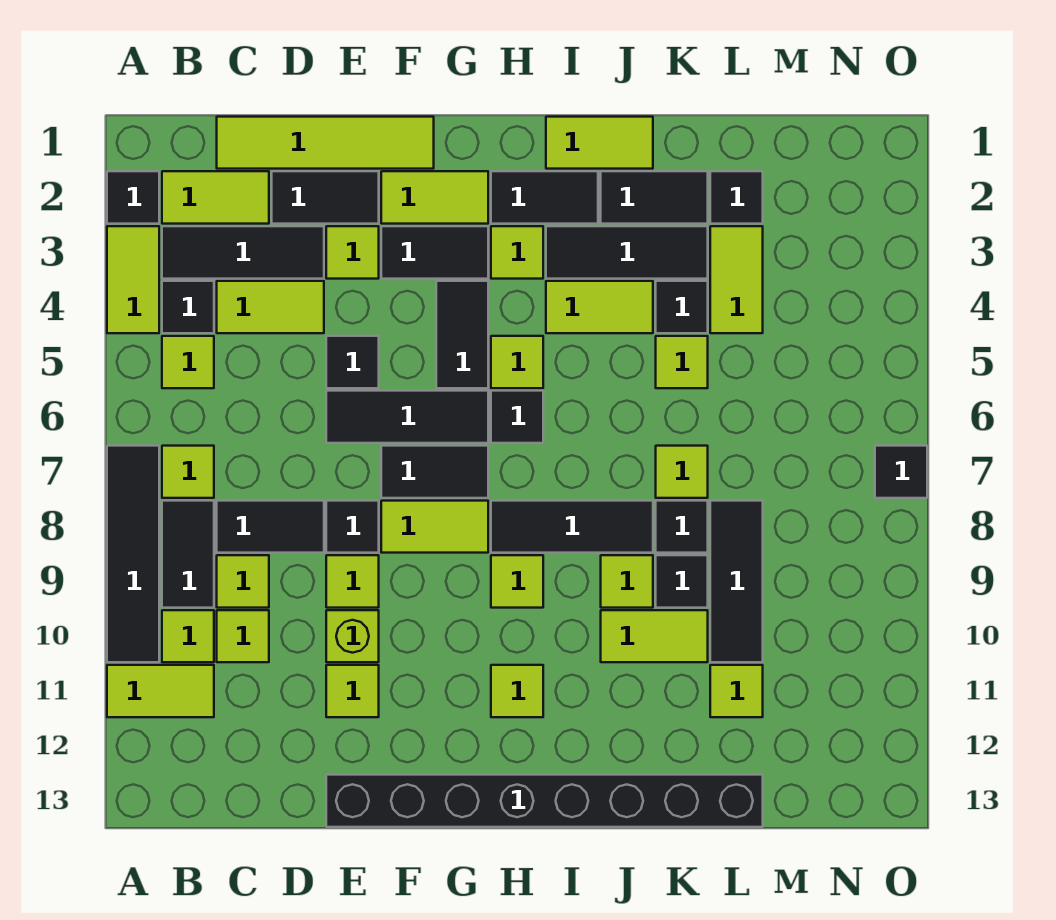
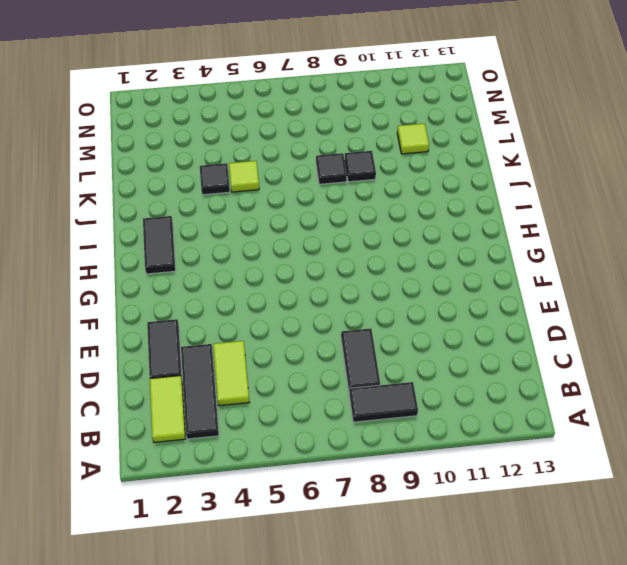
none -> black tile A2 level 1
none -> lime tile A3:A4 level 1
none -> black tile A7:A10 level 1
none -> lime tile A11:B11 level 1

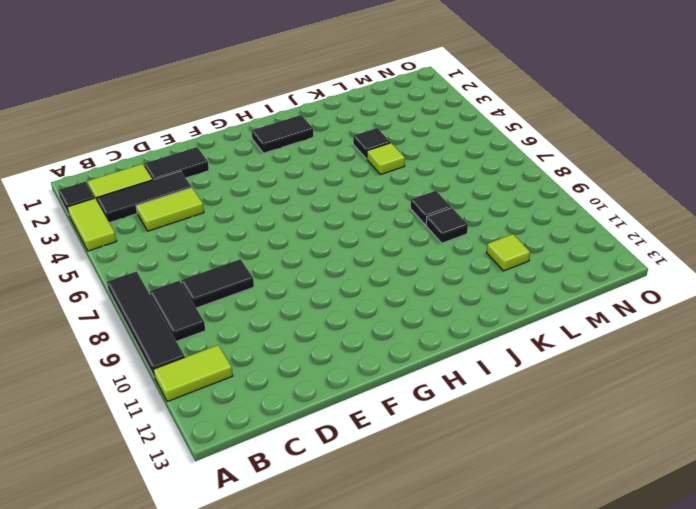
none -> black tile B4 level 1
none -> lime tile B5 level 1
none -> lime tile B7 level 1
none -> lime tile B10 level 1

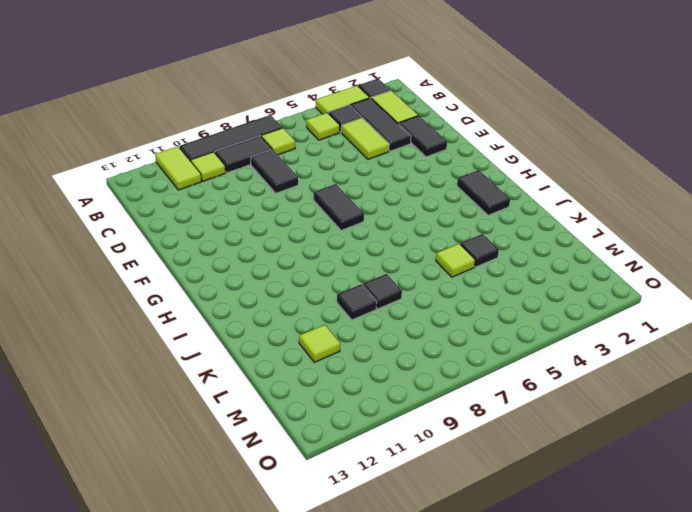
none -> lime tile C1:F1 level 1
none -> lime tile C9 level 1
none -> lime tile C10 level 1
none -> lime tile E3 level 1

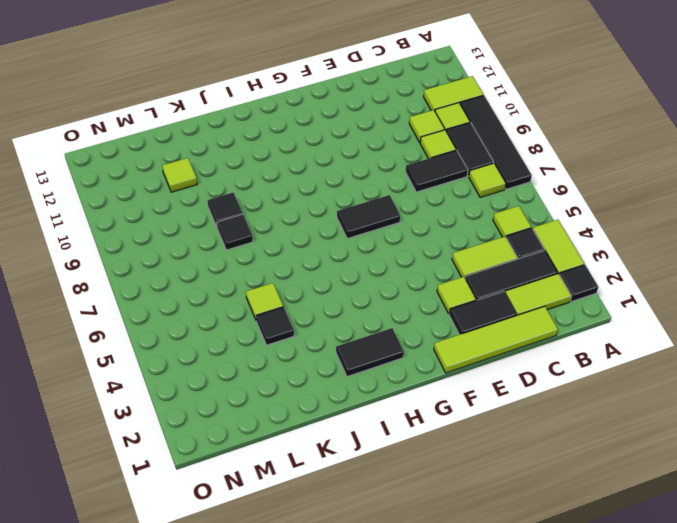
none -> black tile E5 level 1
none -> black tile E6:G6 level 1
none -> black tile E8 level 1
none -> lime tile E9 level 1

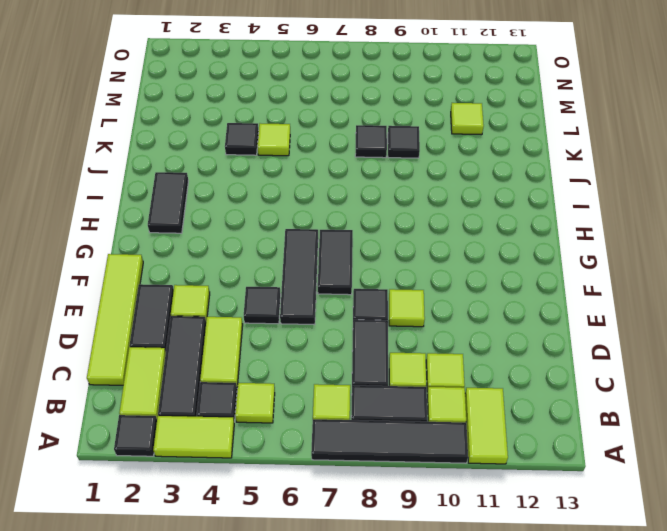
none -> lime brick E10 level 1
none -> lime tile E11 level 1
none -> black brick E13:L13 level 1
none -> lime tile F2:G2 level 1

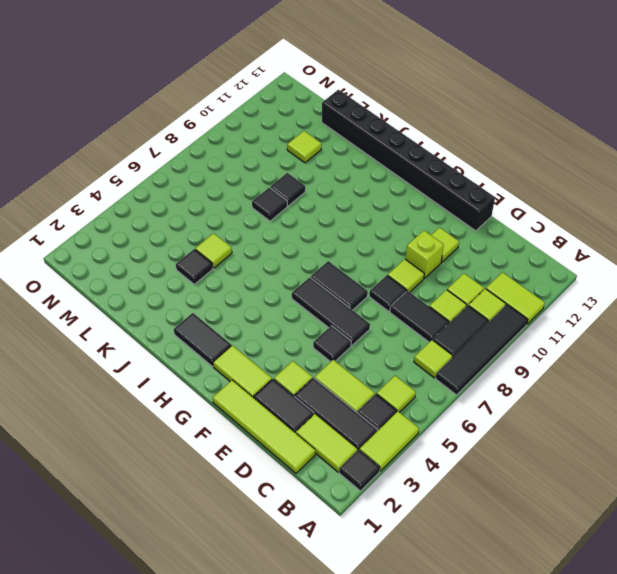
none -> black tile F3:G3 level 1
none -> lime tile F8:G8 level 1
none -> black tile G4:G5 level 1
none -> lime tile H3 level 1

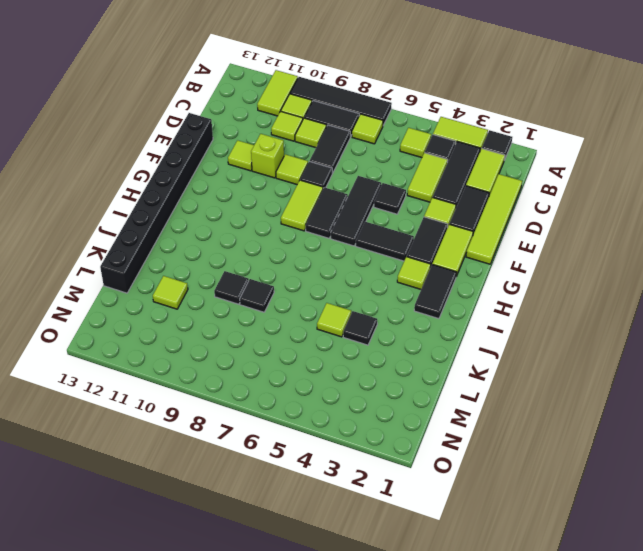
none -> lime tile H5 level 1
none -> black tile H6 level 1
none -> black tile H8:J8 level 1
none -> lime tile H9 level 1

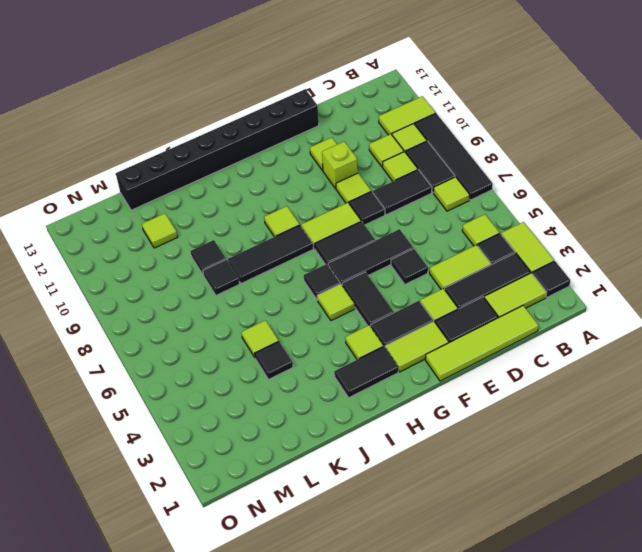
none -> lime tile H11 level 1
none -> lime tile I1:J1 level 1
none -> black tile I3:K3 level 1
none -> lime tile I4:J4 level 1

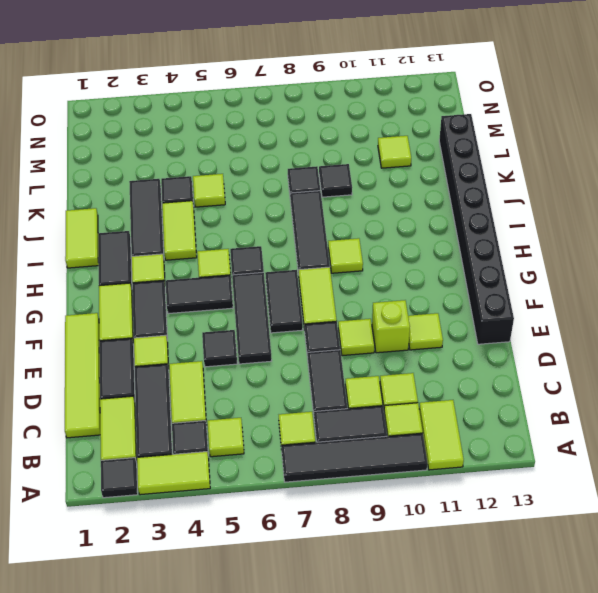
none -> lime tile H11 level 1
none -> black tile J2:K2 level 1
none -> lime tile J9 level 1
none -> lime tile J10:K10 level 1

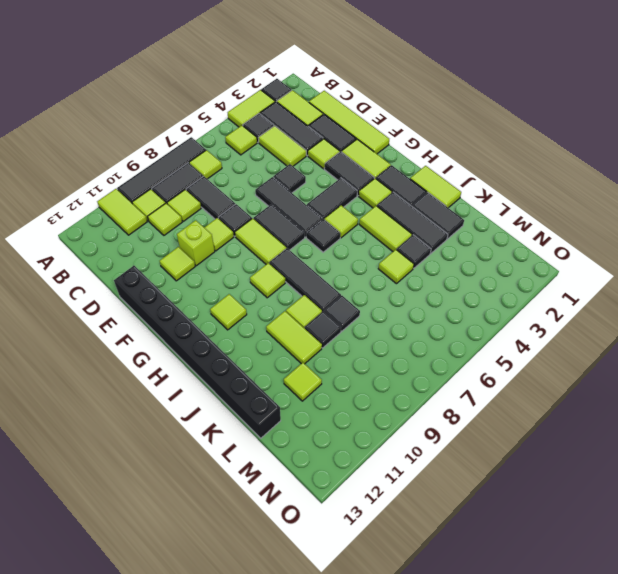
none -> lime tile K7 level 1
none -> black tile L2 level 1
none -> lime tile L3:L4 level 1
none -> black tile L8:L10 level 1

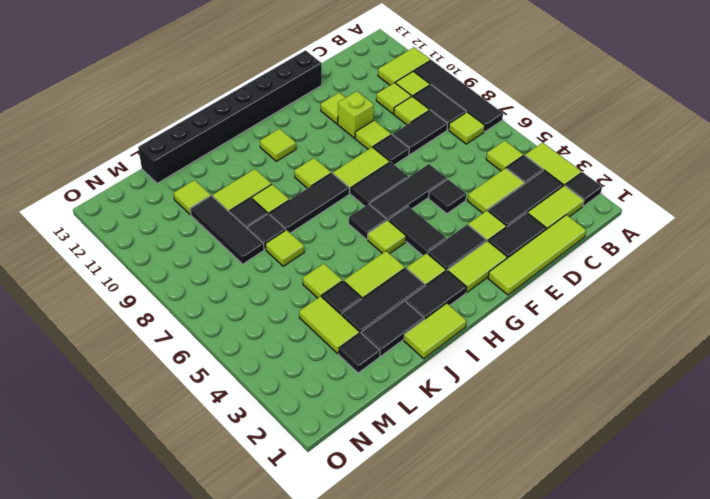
none -> black tile O7 level 1

